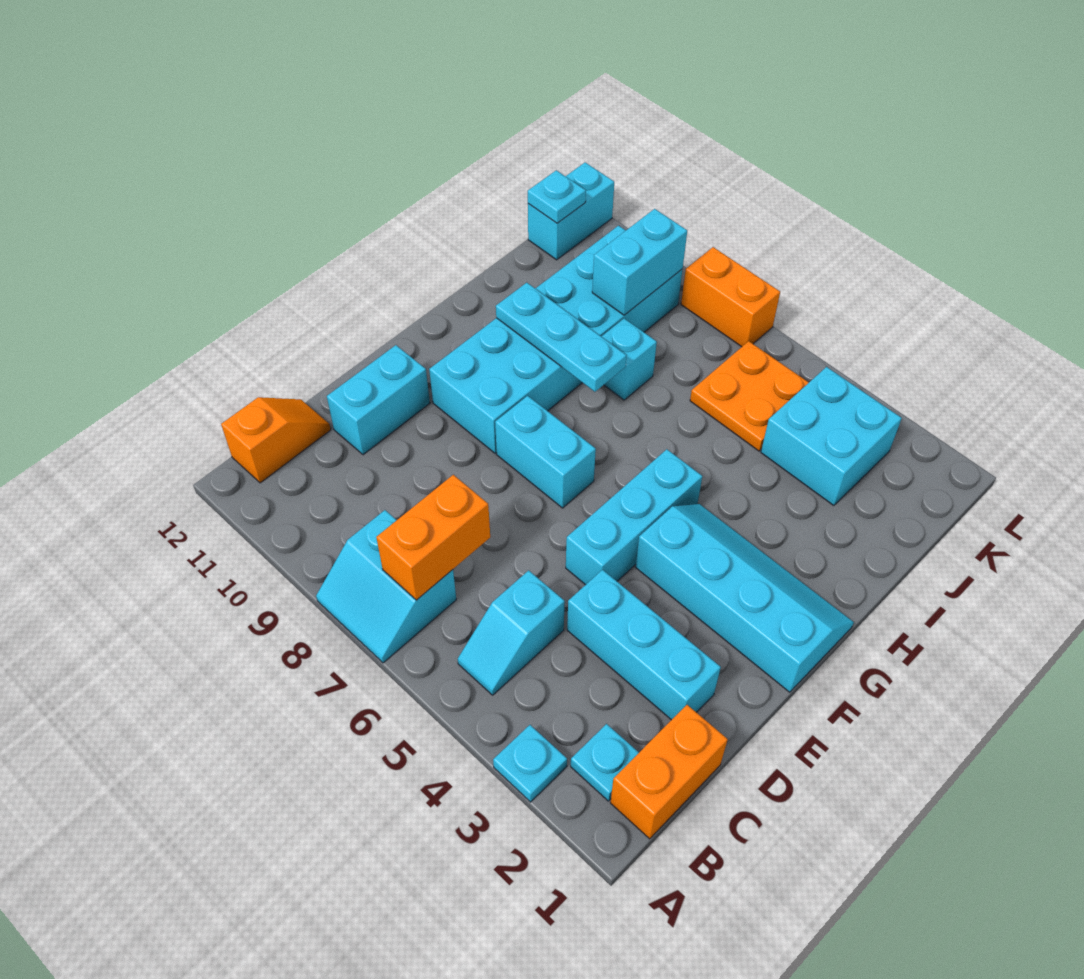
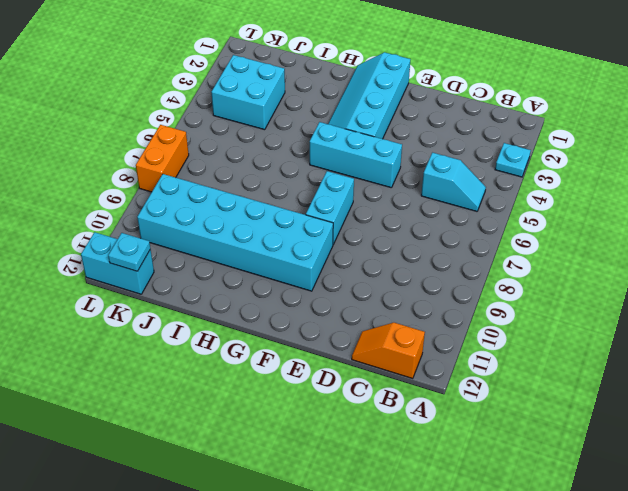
none -> cyan slope A7:B8 level 1 top B
none -> orange brick B1:C1 level 1
none -> cyan plate B2 level 1

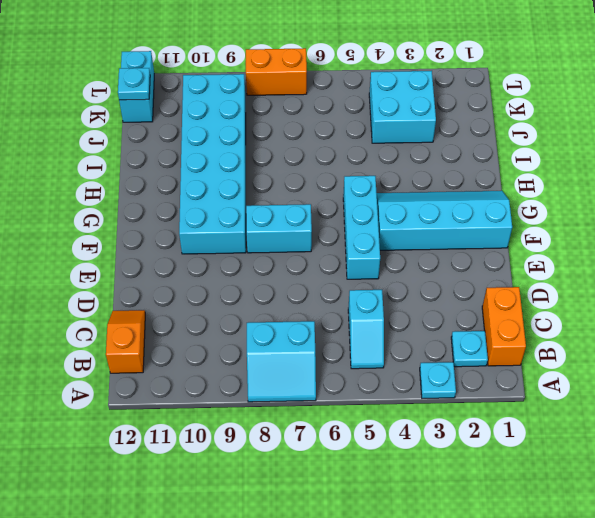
none -> cyan brick D2:D4 level 1
none -> cyan brick D11:E11 level 1
none -> cyan brick I8 level 1

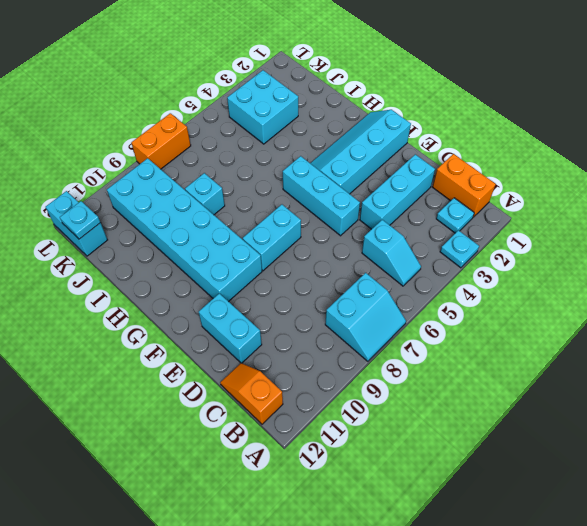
none -> orange plate J5:K6 level 1
none -> orange brick B7:C7 level 2
none -> cyan plate H8:H10 level 2

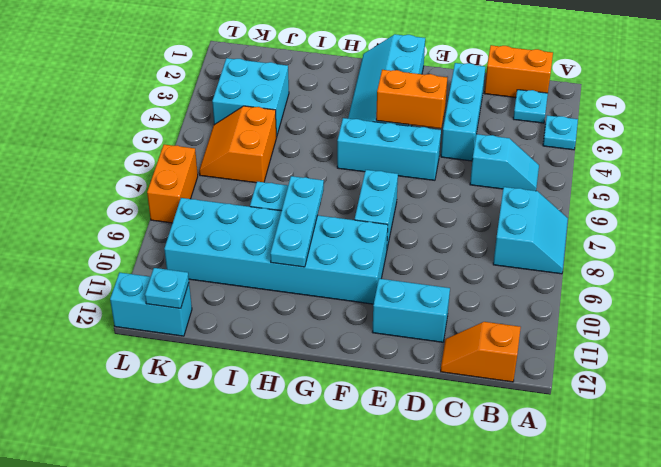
orange brick E4:F4 level 2 -> orange brick B7:C7 level 2
orange slope J5:K6 level 1 top J -> orange plate J5:K6 level 1
none -> cyan brick J9:K9 level 2

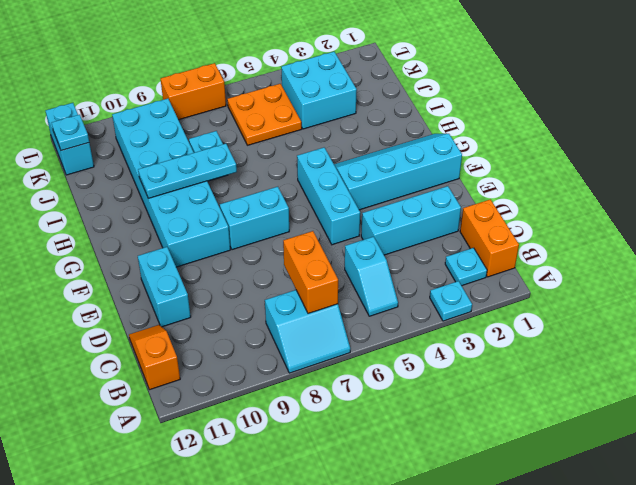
none -> cyan brick J9:K9 level 2

